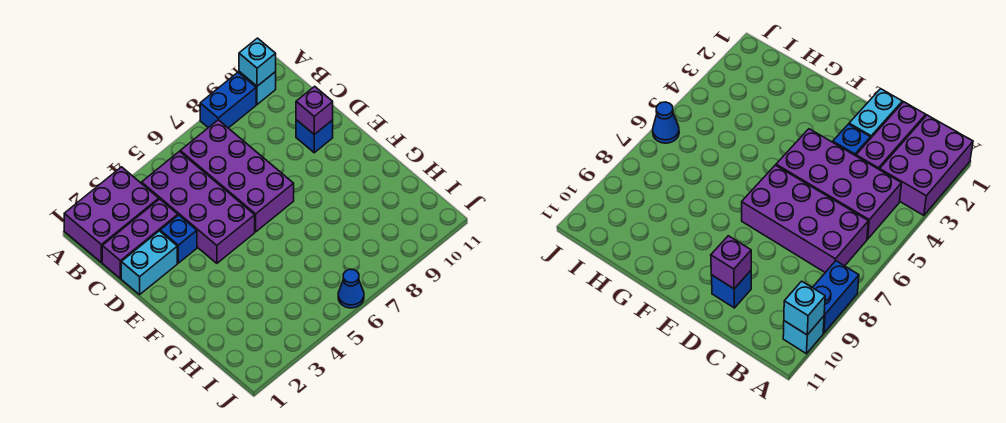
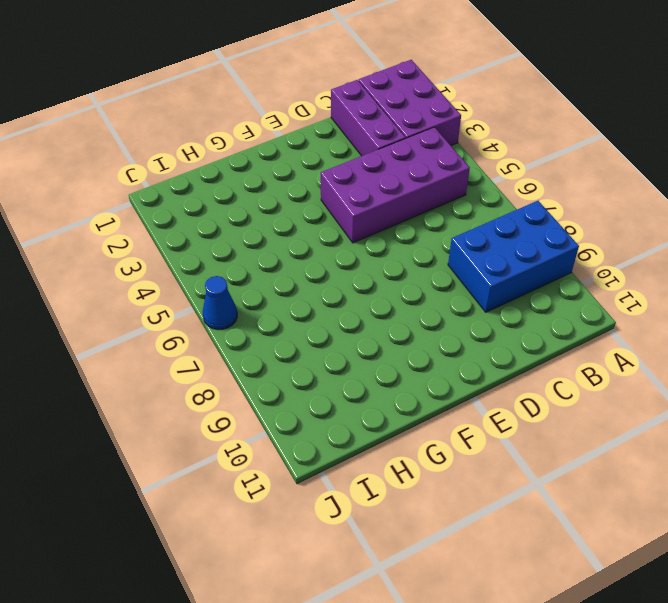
blue brick A8:C9 level 1 -> blue brick A8:A9 level 1
none -> cyan brick A10 level 1
none -> purple brick B6:E7 level 1
none -> cyan brick D1:D2 level 1

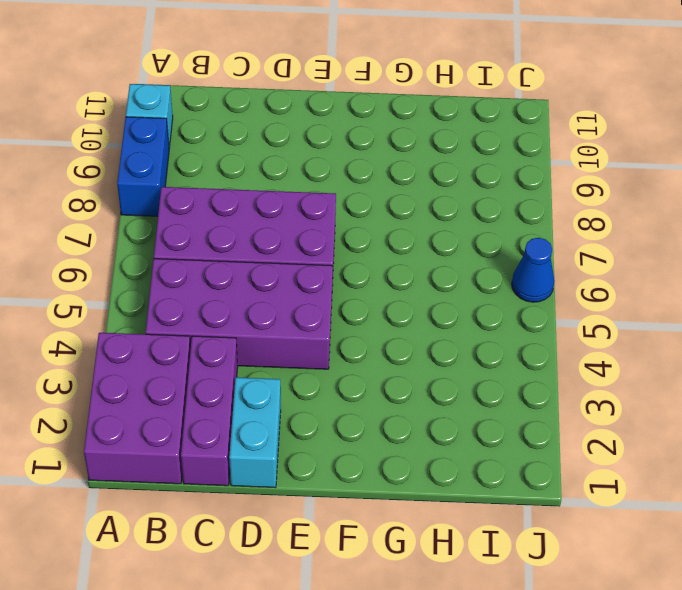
none -> blue brick D3 level 1
none -> blue brick D10 level 1
none -> cyan brick A10 level 2

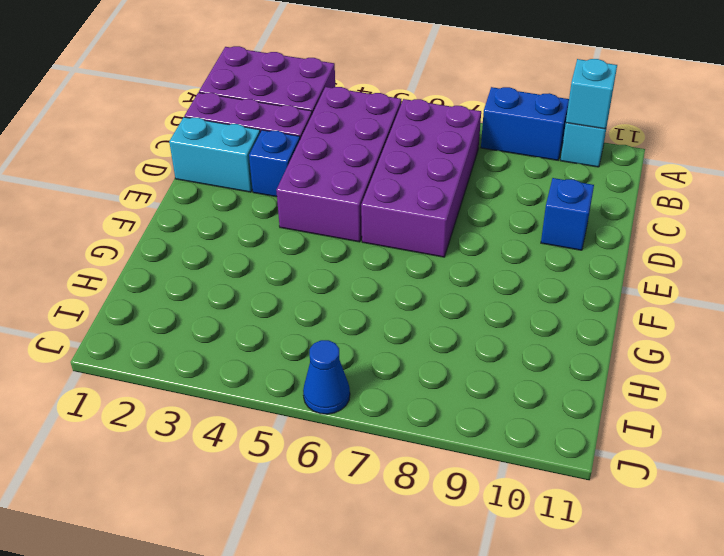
none -> purple brick D10 level 2

